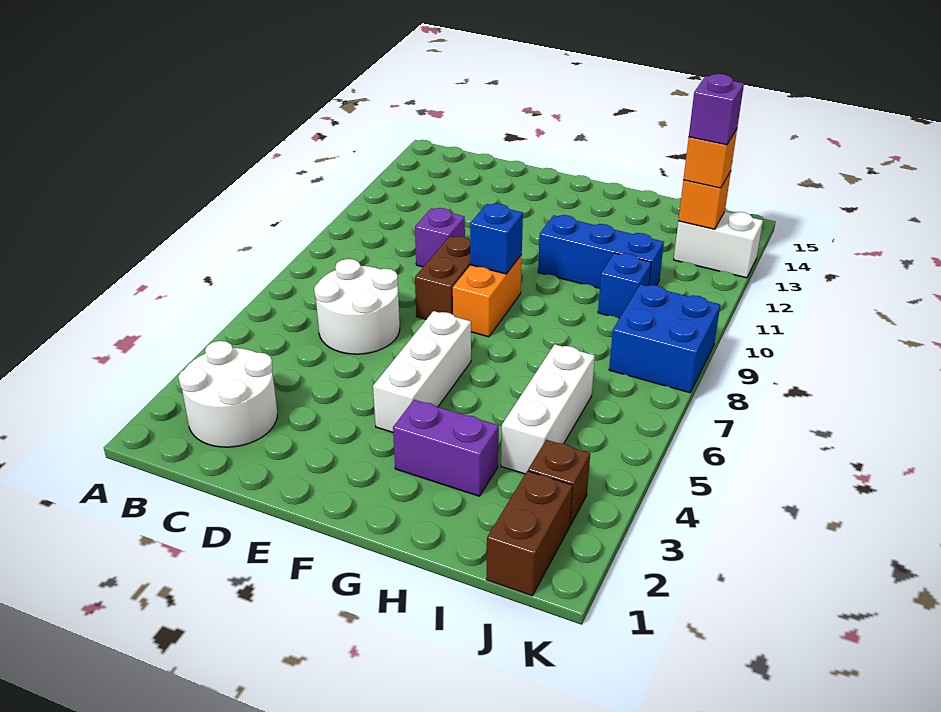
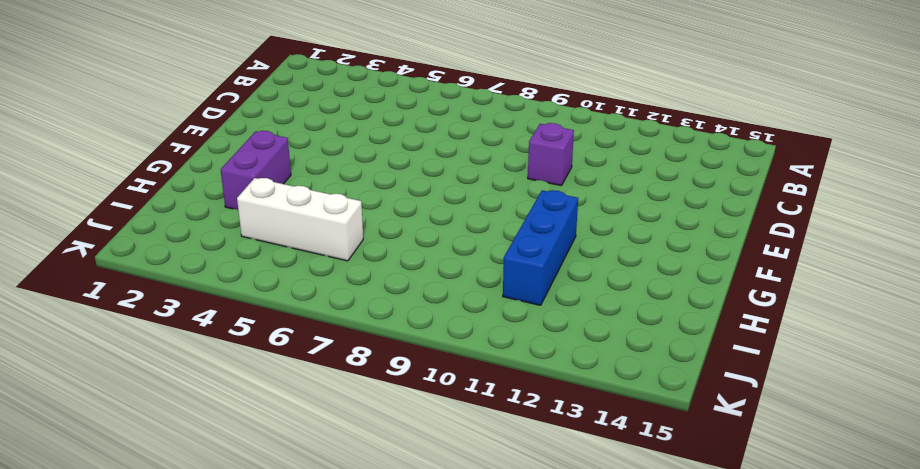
none -> white round brick B2:C3 level 1
none -> white round brick C6:D7 level 1
none -> brown brick E8:E9 level 1

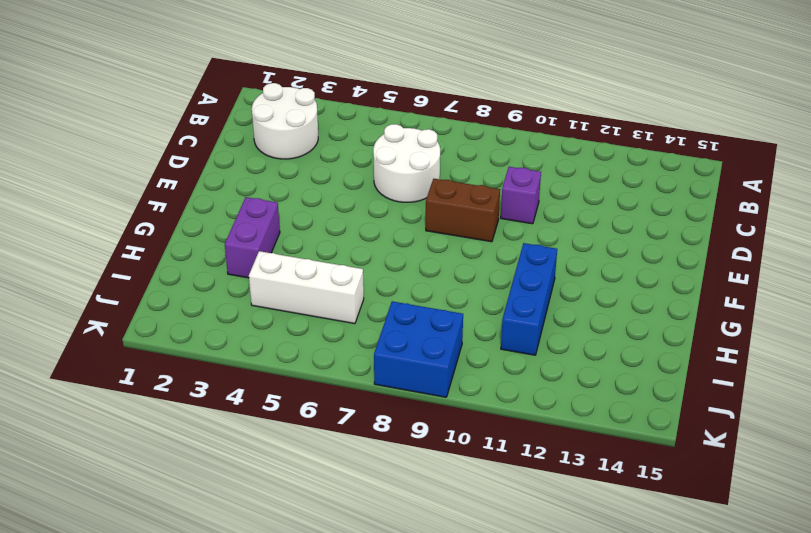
none -> white brick F4:F6 level 1
none -> orange brick F8:F9 level 1
none -> blue brick I10 level 1

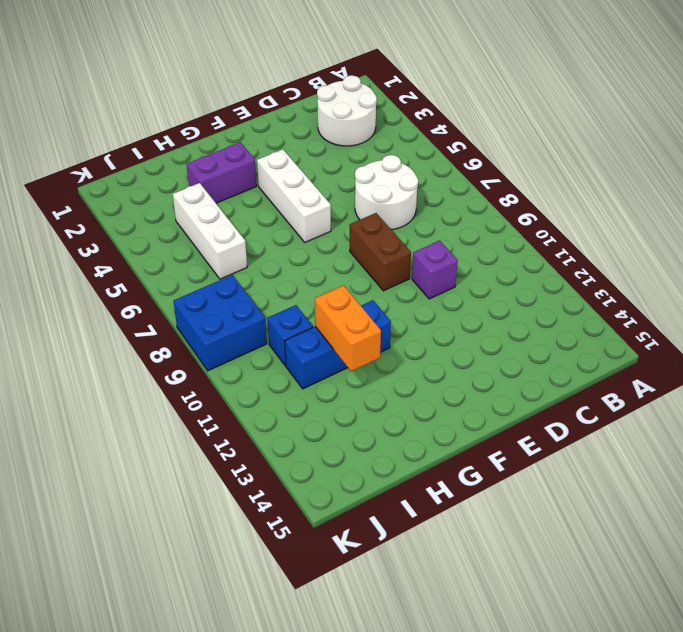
orange brick H11:H12 level 2 -> orange brick F8:F9 level 1
none -> brown brick J1:J2 level 1
none -> brown brick J3 level 1
none -> white brick J13:K13 level 1

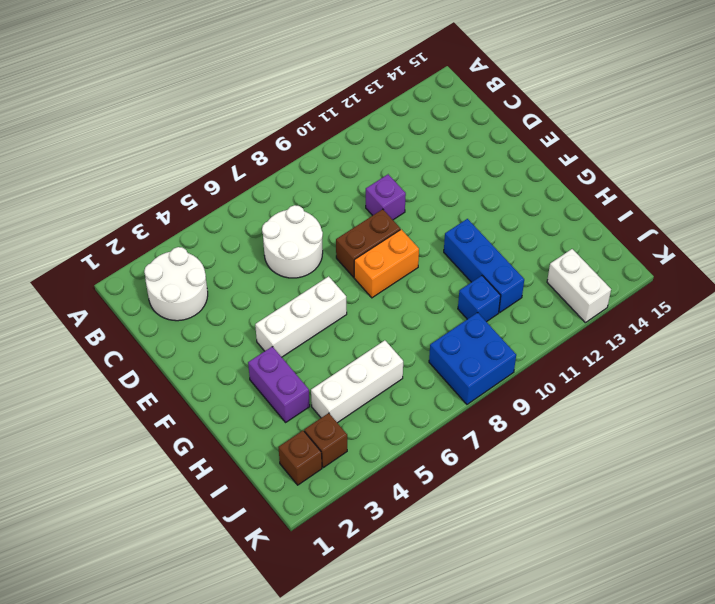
brown brick J2 level 1 -> brown brick J1:J2 level 1
none -> blue brick F9 level 2
none -> orange brick J13 level 2
none -> orange brick J13 level 3

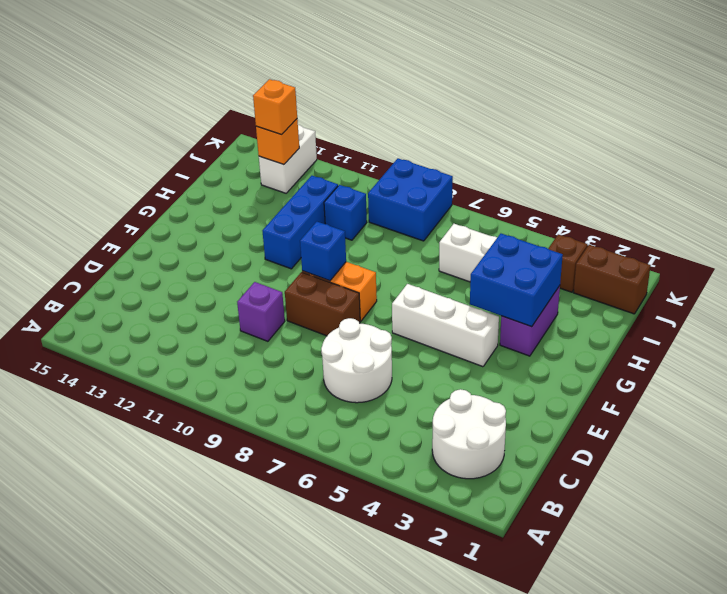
blue brick G3:H4 level 2 -> none
none -> purple brick J13 level 4

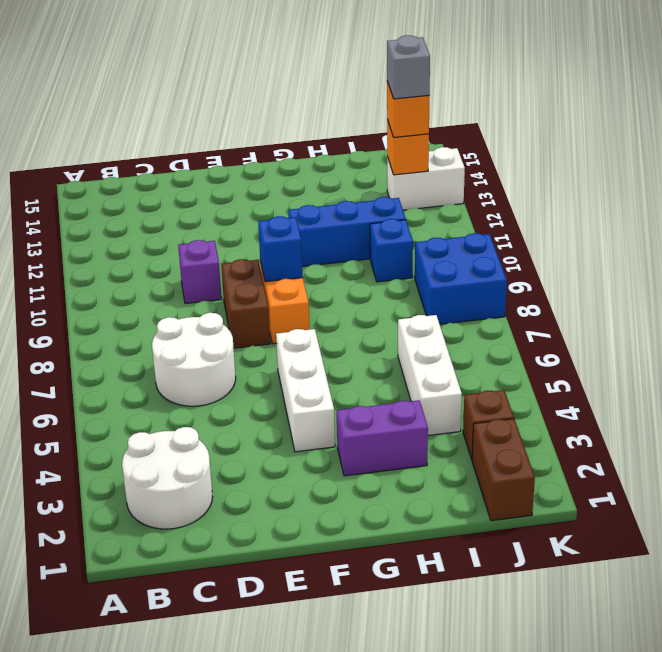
grey brick J13 level 4 -> purple brick J13 level 4

